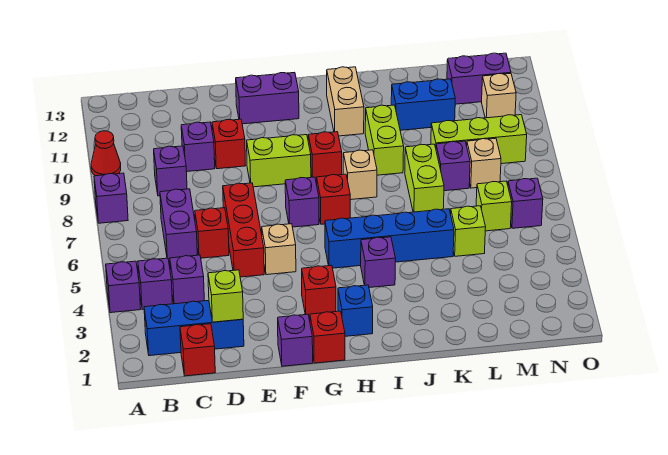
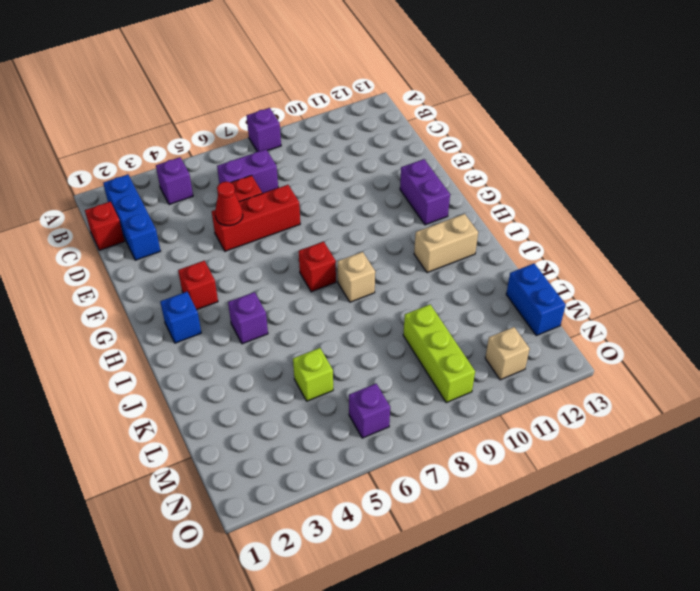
red cone E5 level 2 -> red cone A10 level 1
blue brick L13:M13 level 1 -> blue brick K11:L11 level 1
none -> purple brick A4 level 1
none -> purple brick C4 level 1
none -> purple brick C9 level 1
none -> purple brick D10 level 1

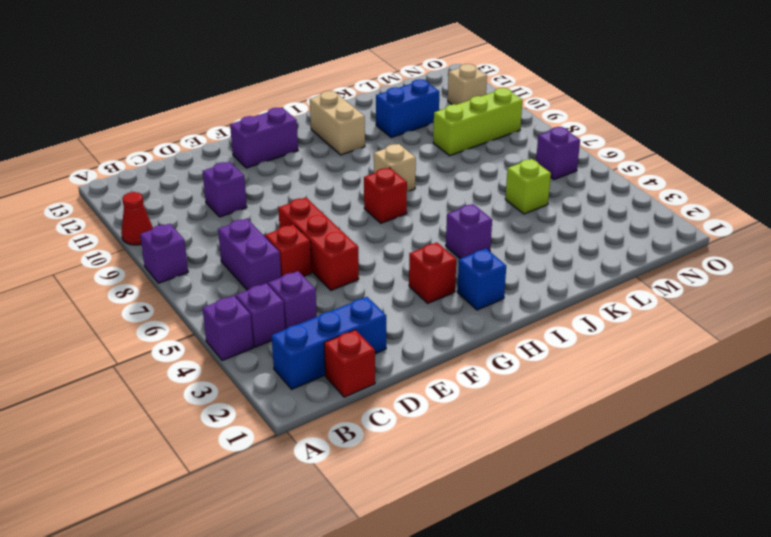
none -> purple brick C9 level 1
none -> red brick E10 level 1
none -> purple brick F1 level 1
none -> tan brick F5 level 1

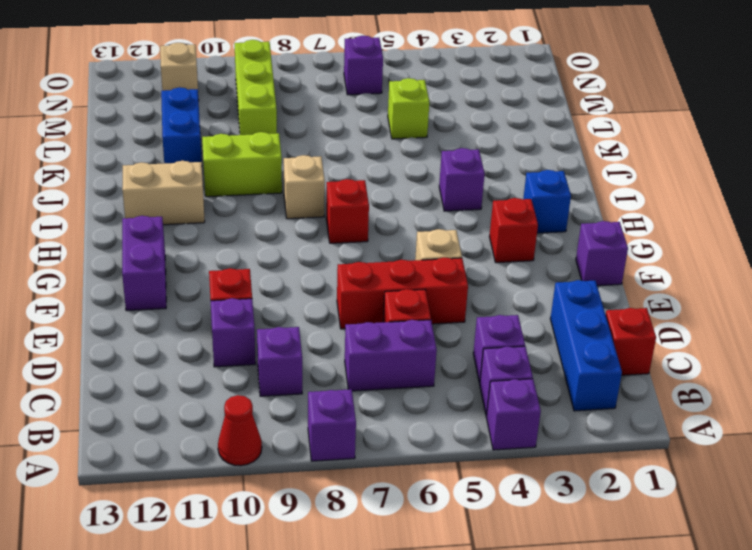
none -> lime brick F9:G9 level 1
none -> red brick G1 level 1
none -> purple brick G7 level 1
none -> blue brick H5:K5 level 1

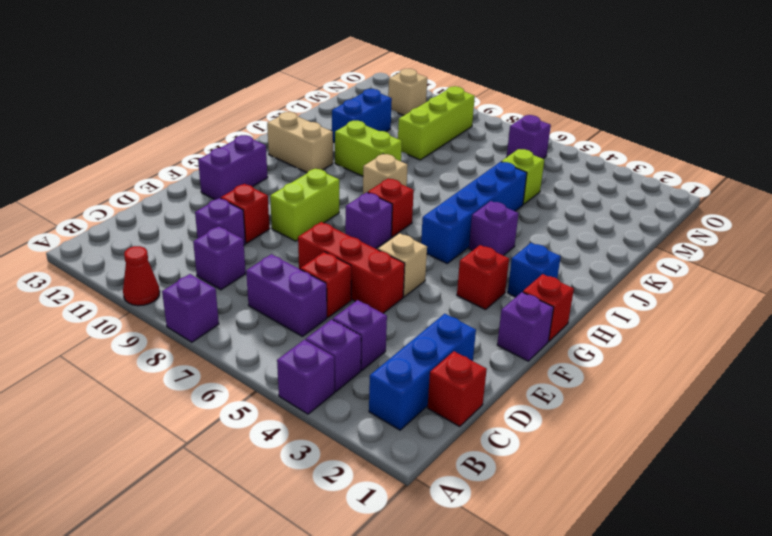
none -> red brick H9 level 1
none -> lime brick K7:K8 level 1
none -> purple brick L8 level 1
none -> lime brick M6 level 1

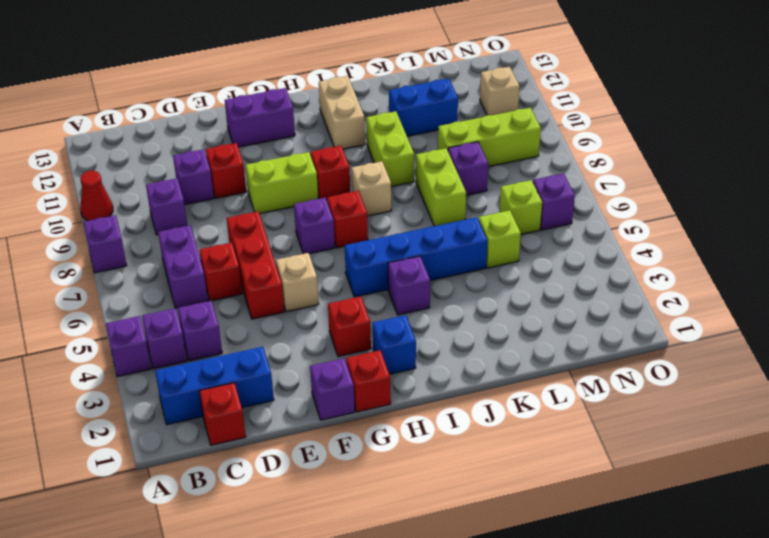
none -> tan brick M8 level 1
none -> purple brick M12:N12 level 1
none -> lime brick D2 level 2

